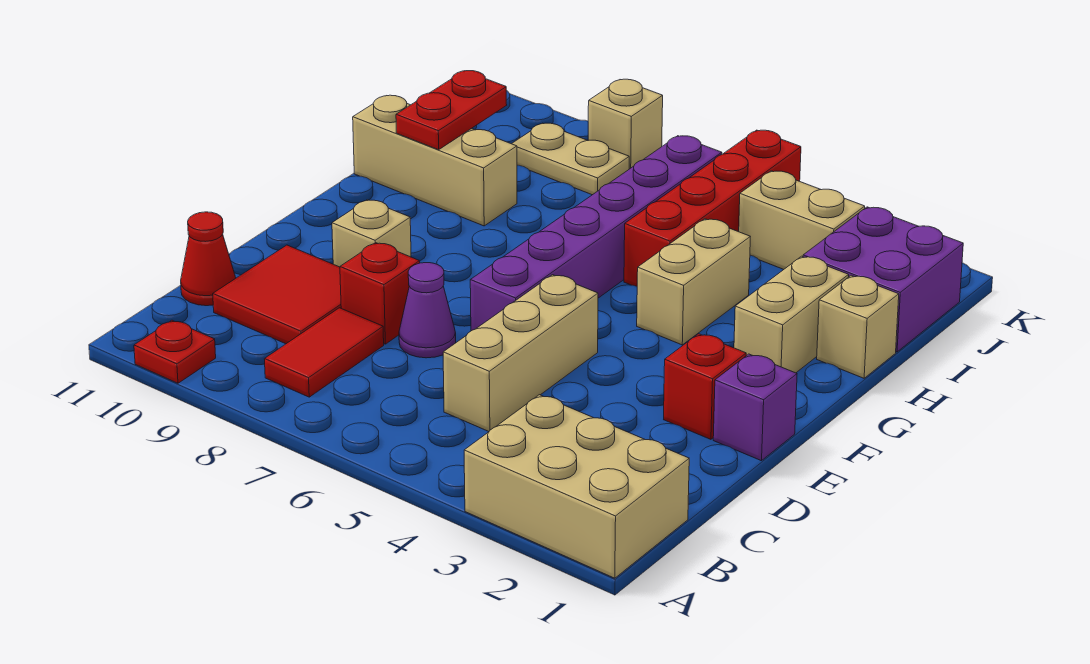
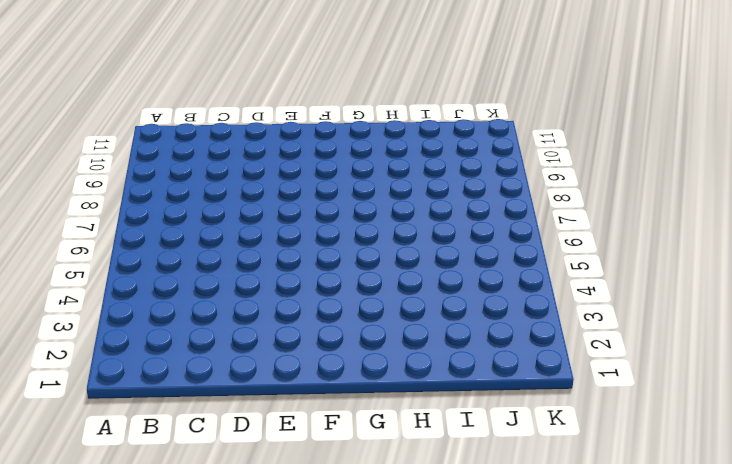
none -> tan brick A1:B3 level 1
none -> red plate A10 level 1
none -> red tile B8:C8 level 1

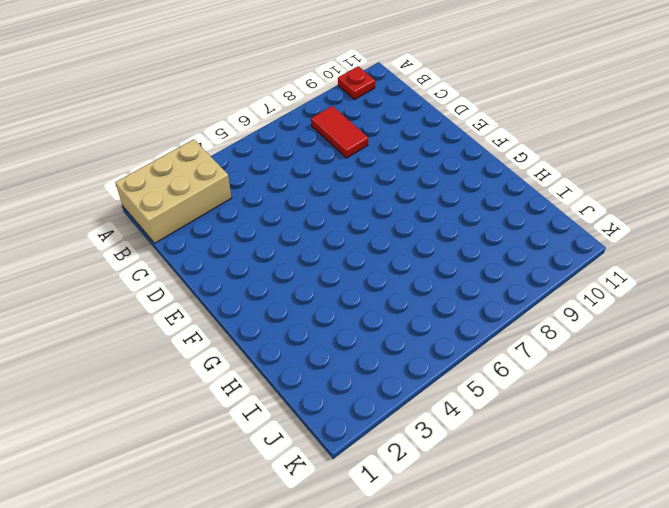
none -> tan brick C5:E5 level 1
none -> red tile C9:D10 level 1
none -> red cone C11 level 1

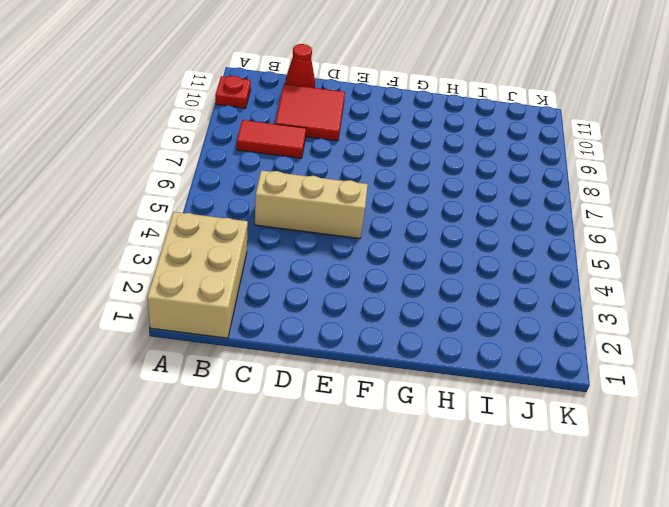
none -> purple cone D7 level 1
none -> red brick D8 level 1
none -> purple brick E1 level 1

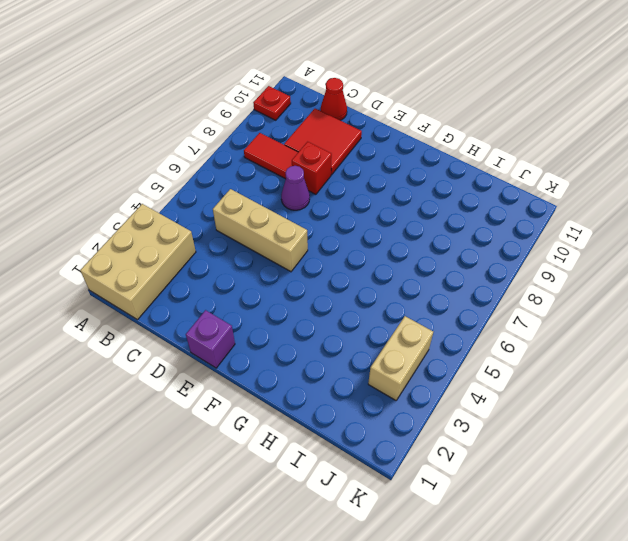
none -> red brick E2 level 1
none -> purple brick E6:J6 level 1
none -> tan brick E9 level 1

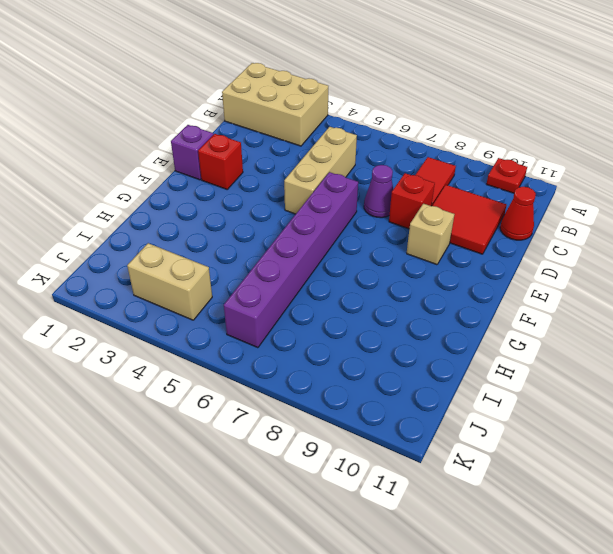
none -> tan brick G2:H2 level 1
none -> tan brick G4:H4 level 1
none -> tan brick H1 level 1

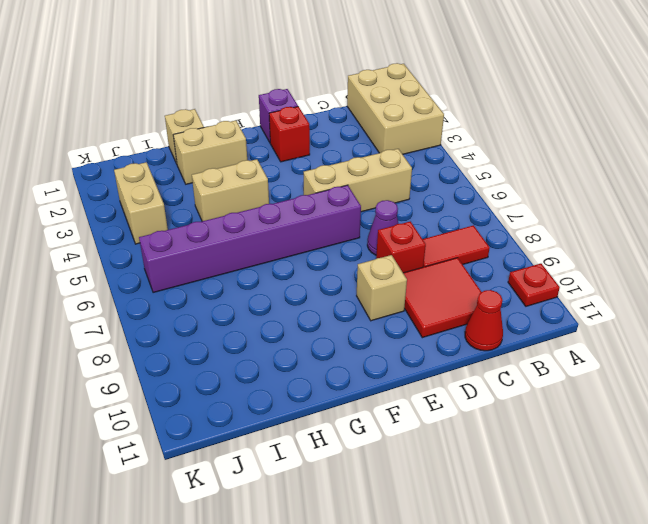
none -> red brick H5:K5 level 1
none -> tan brick H9:H11 level 1
none -> purple brick I1:J2 level 1

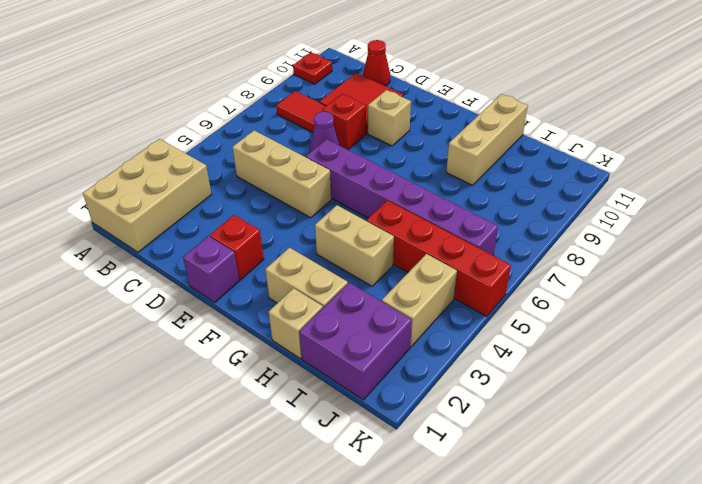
none -> tan plate J8:J9 level 1
none -> tan brick K8 level 1
none -> red plate H10:I10 level 2

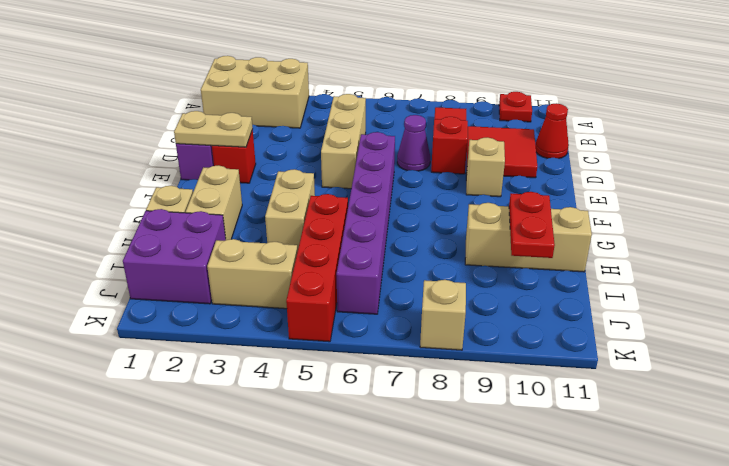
tan plate E1:E2 level 2 -> tan plate J8:J9 level 1

